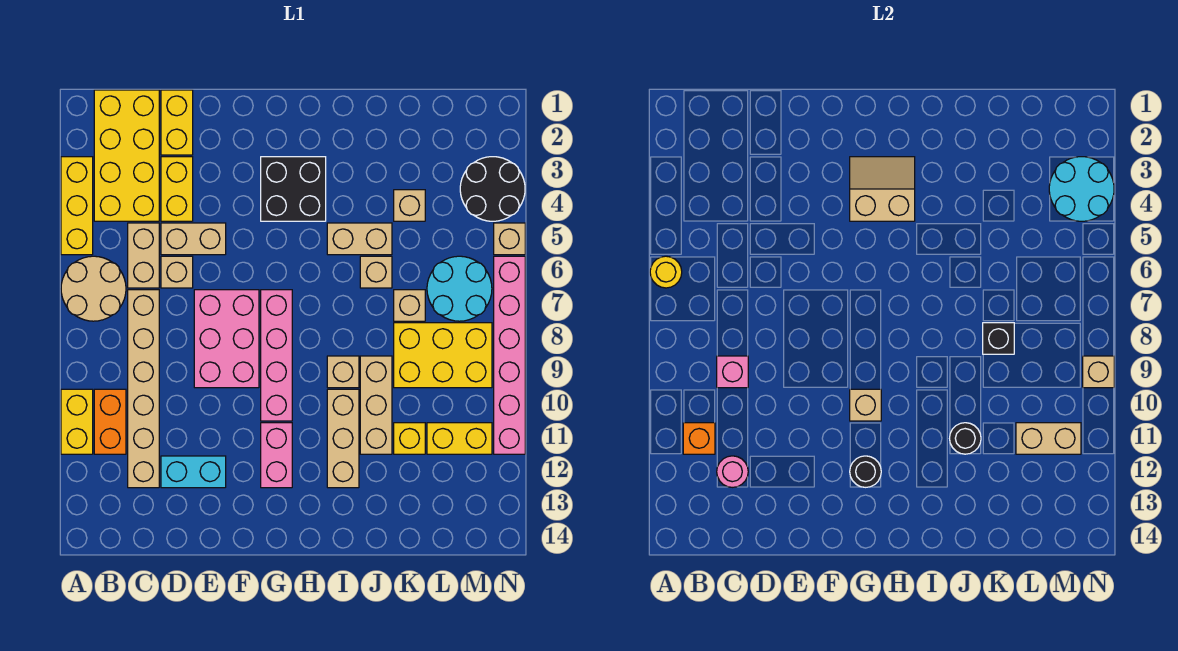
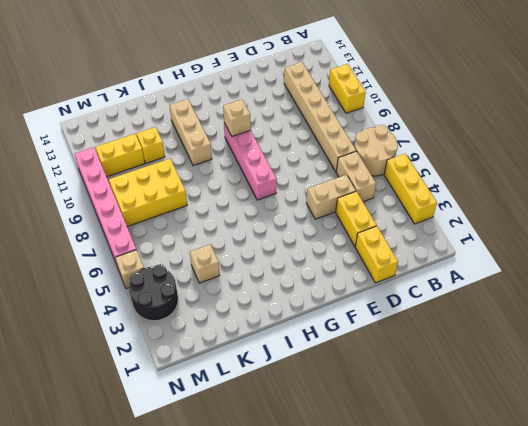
none -> yellow brick B1:C4 level 1
none -> orange brick B10:B11 level 1
none -> tan brick D6 level 1
none -> cyan brick D12:E12 level 1

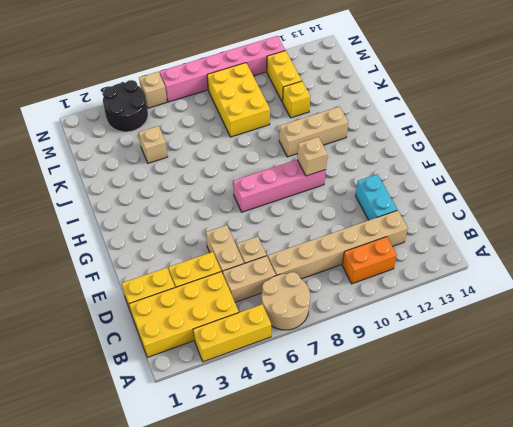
none -> yellow brick A10:A11 level 1
none -> pink brick E7:F9 level 1
none -> black brick G3:H4 level 1
none -> pink brick G11:G12 level 1

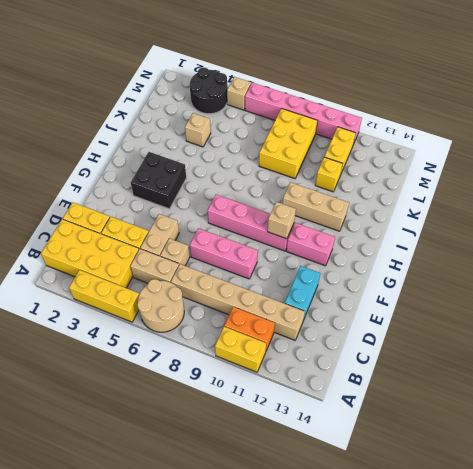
pink brick E7:E9 level 1 -> pink brick E7:F9 level 1
none -> tan brick I5:J5 level 1
none -> tan brick I9 level 1
none -> tan brick J6 level 1
none -> tan brick J9:J11 level 1

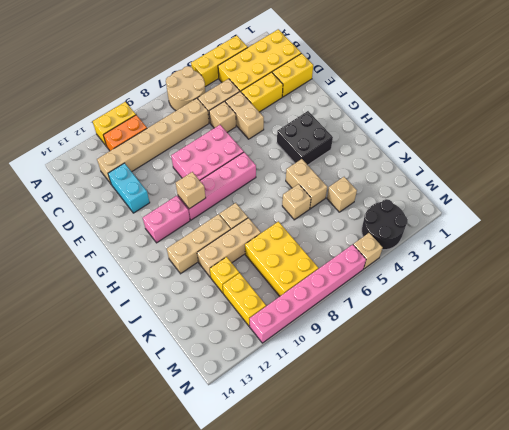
none -> tan brick K7 level 1
none -> cyan round brick L6:M7 level 1
none -> yellow round brick A6 level 2
none -> orange brick B11 level 2

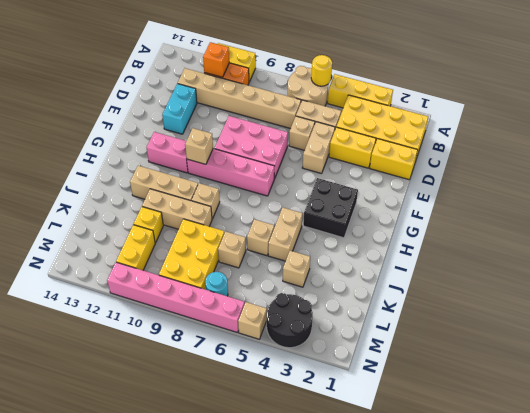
cyan round brick M7 level 1 -> cyan round brick L6:M7 level 1
none -> pink brick C9 level 2
none -> pink round brick C12 level 2
none -> tan slope G3:H4 level 2 top 4
none -> black round brick G12 level 2

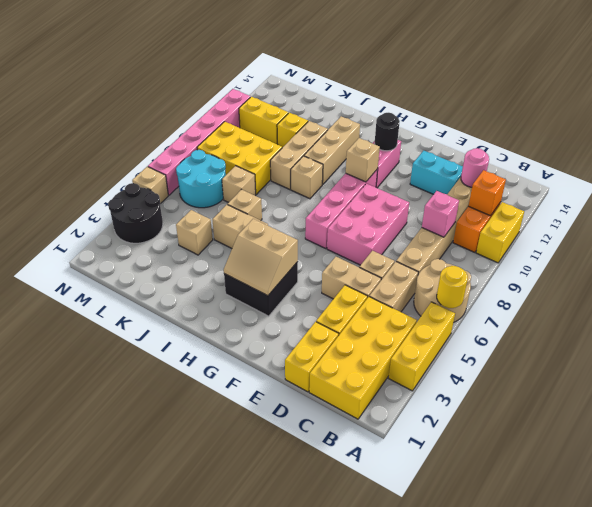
none -> black round brick J11 level 2
none -> black brick K8 level 2
none -> tan brick L11:M11 level 2
none -> cyan round brick M3:N4 level 2

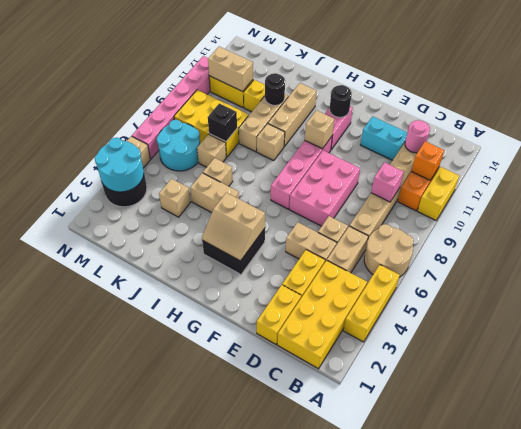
none -> yellow round brick A6 level 2
none -> tan brick N9 level 2

